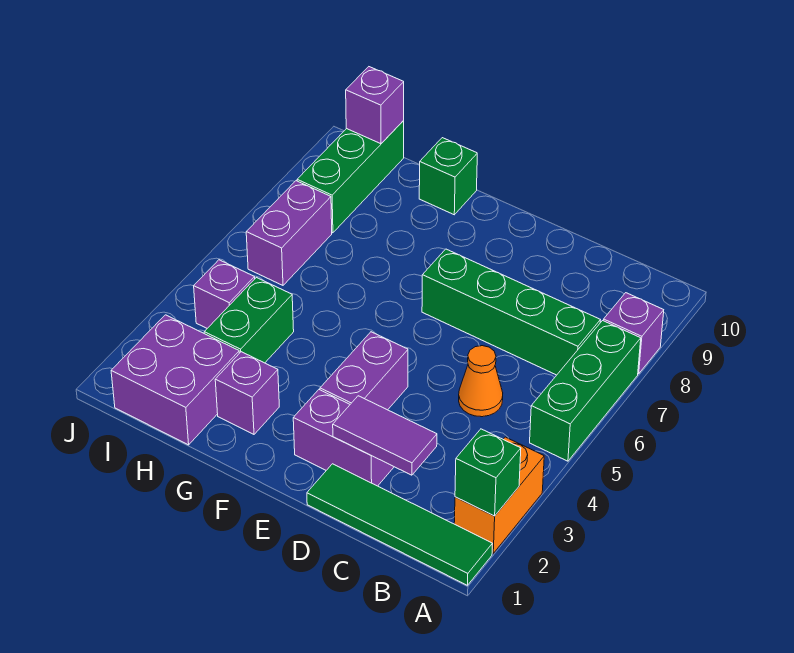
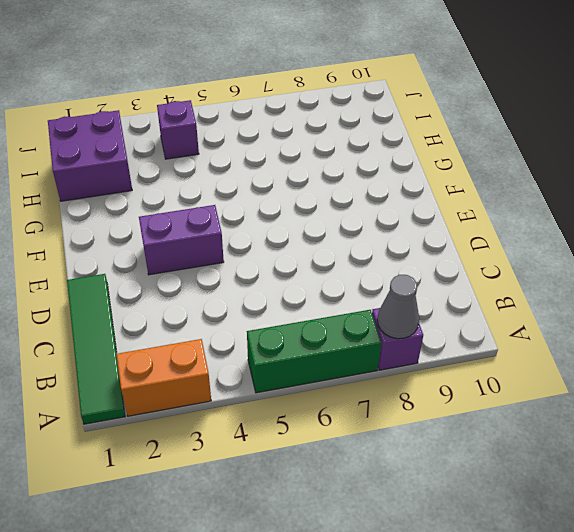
grey cone A8 level 2 -> none
none -> green brick B7:E7 level 1
none -> orange cone C5 level 1
none -> purple brick D2:E2 level 1

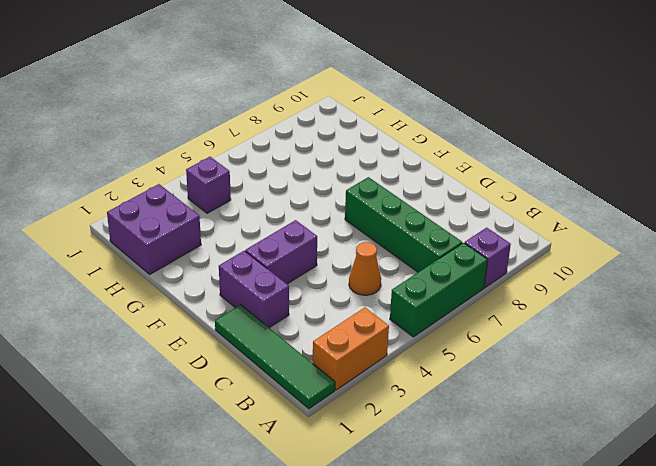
none -> purple brick G2 level 1
none -> green brick G10 level 1
none -> green brick H3:H4 level 1

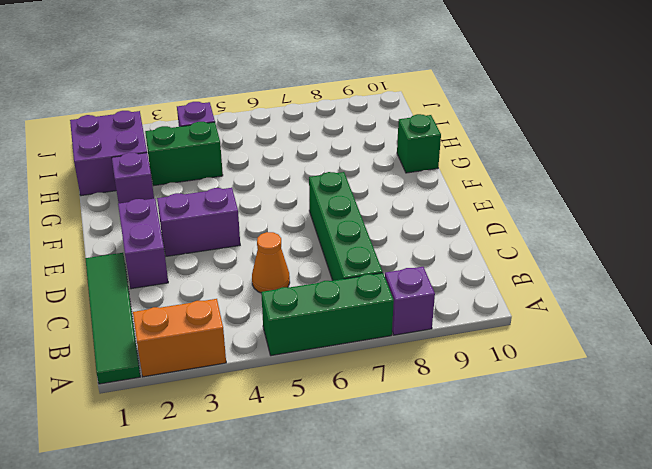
none -> purple brick I6:I7 level 1
none -> green brick I8:I10 level 1
none -> green brick A2 level 2

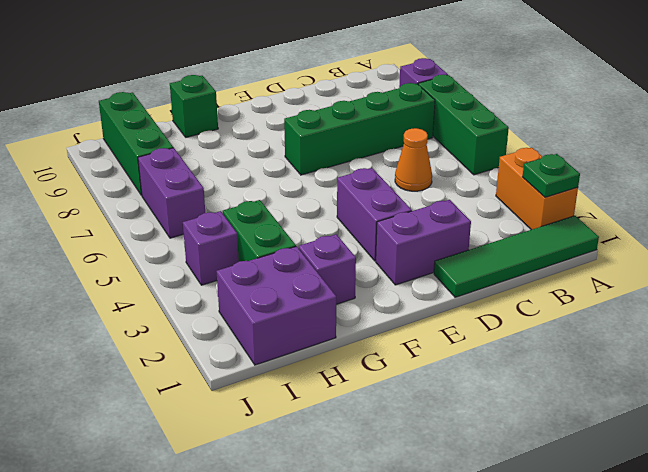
green plate A2 level 2 -> green brick A2 level 2
none -> purple tile C2:D2 level 2
none -> purple brick I10 level 2

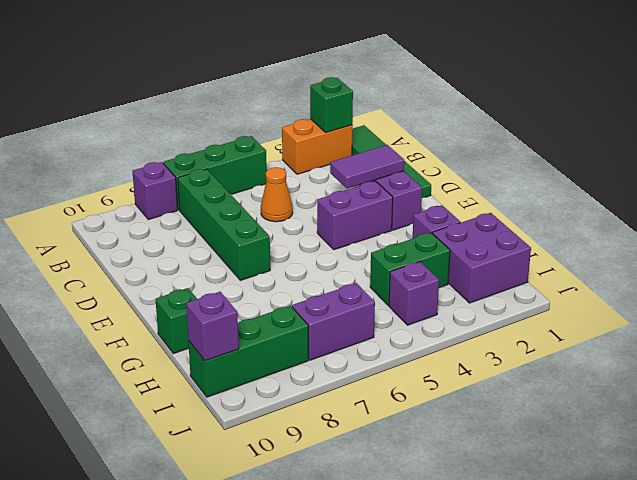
purple tile D2:D3 level 2 -> purple tile C2:D2 level 2

